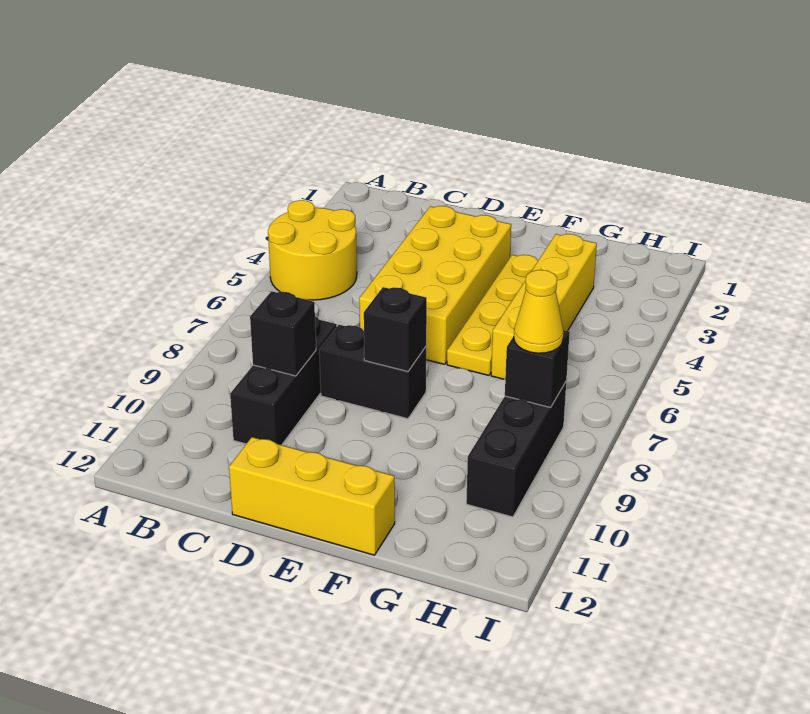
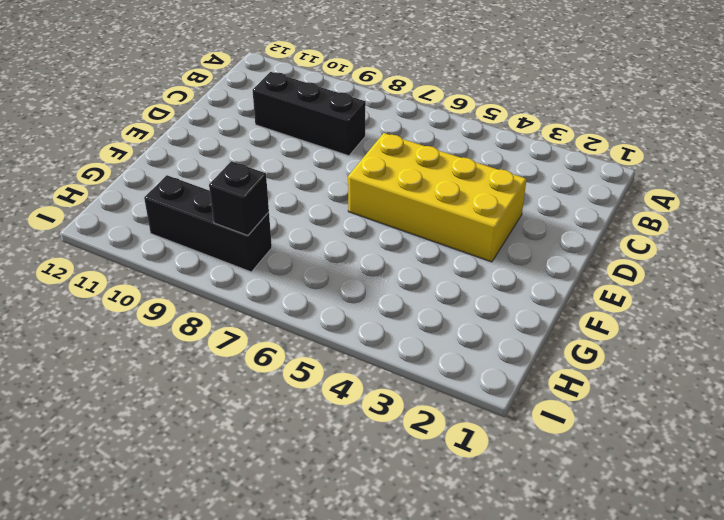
none -> yellow round brick A4:B5 level 1
none -> black brick D8:E8 level 1
none -> yellow brick D12:F12 level 1

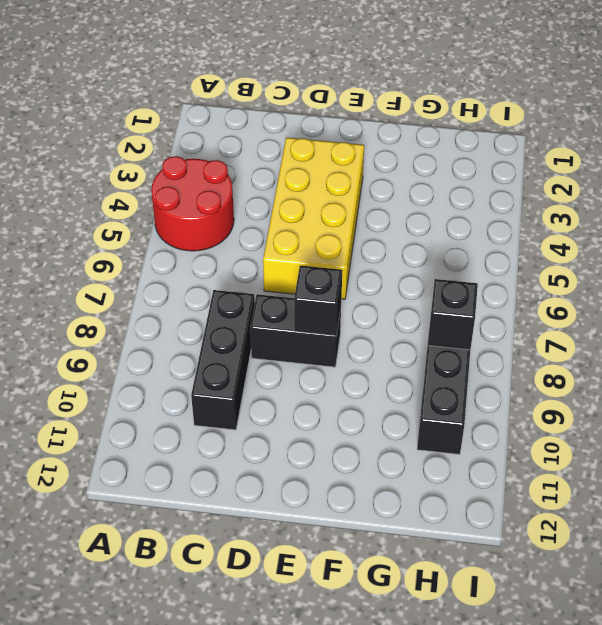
red round brick A4:B5 level 1 -> yellow round brick A4:B5 level 1
none -> yellow brick D12:F12 level 1
none -> yellow plate F3:F6 level 1
none -> yellow brick G3:G6 level 1

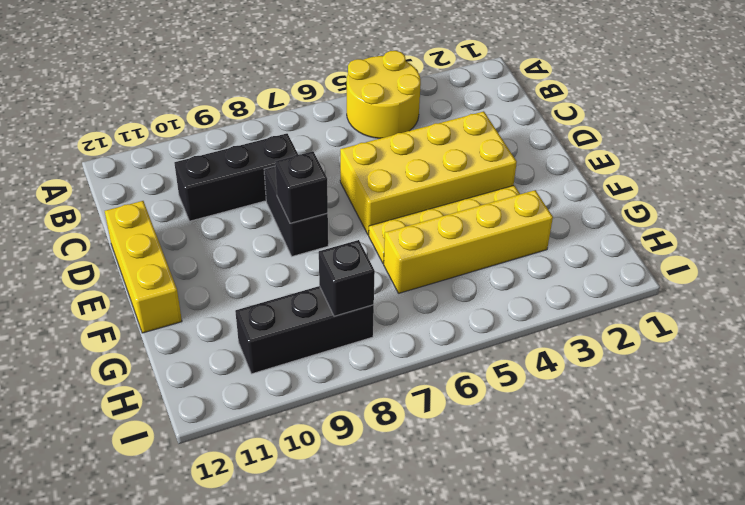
none -> black brick C9 level 2
none -> yellow cone H8 level 3

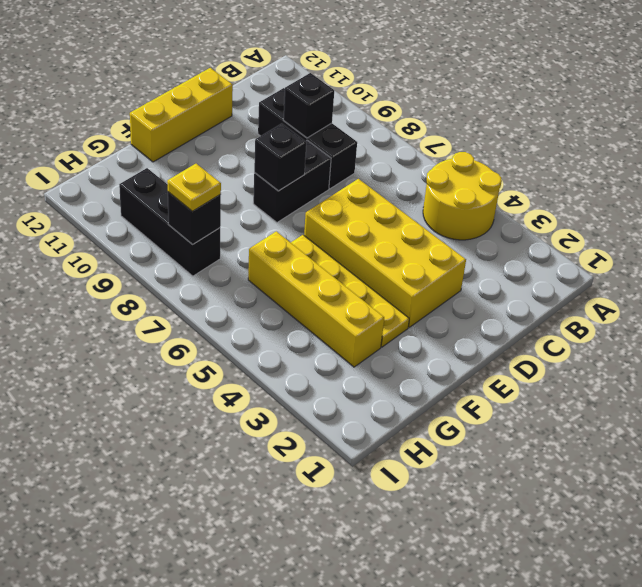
yellow plate H8 level 3 -> yellow cone H8 level 3

